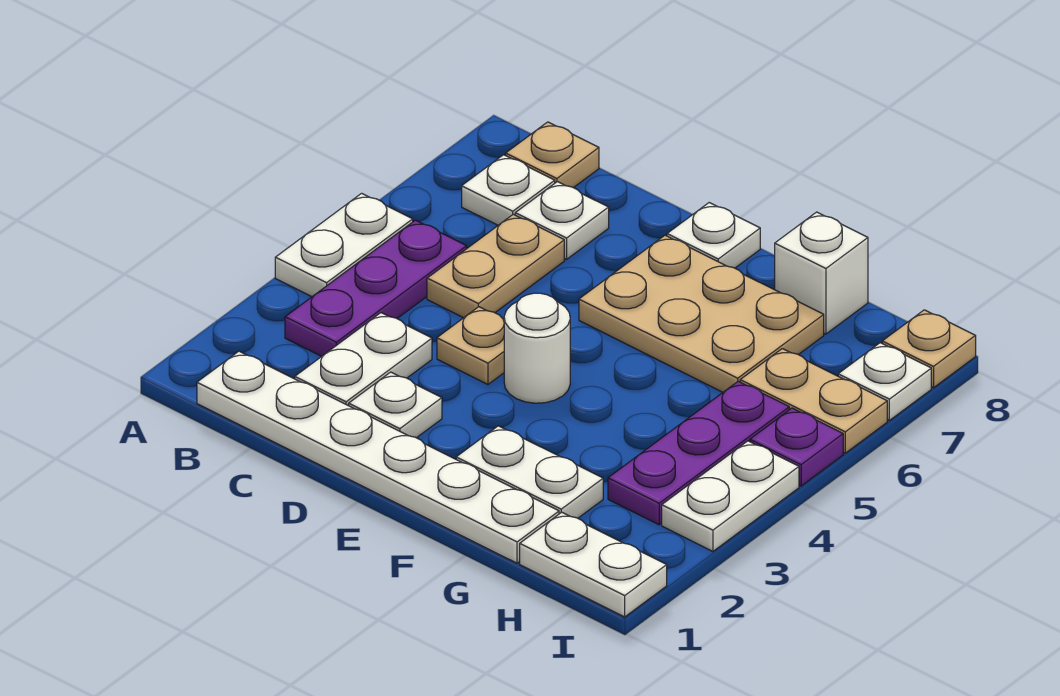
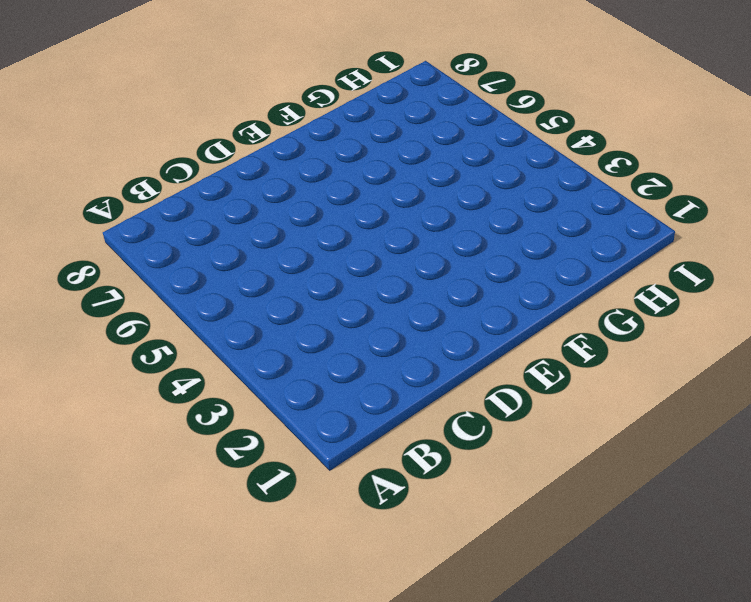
none -> white plate A4:A5 level 1
none -> white plate B1:G1 level 1
none -> purple plate B3:B5 level 1

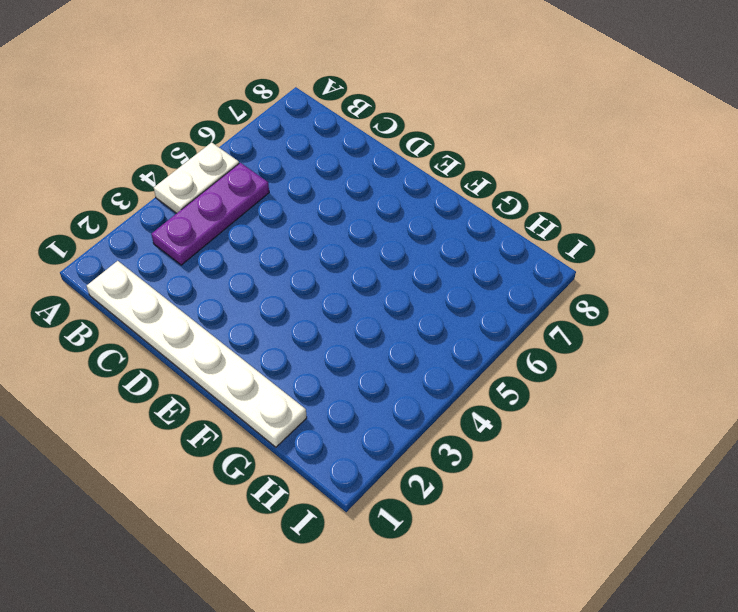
none -> white plate B7 level 1
none -> tan plate B8 level 1
none -> white plate C2:C3 level 1

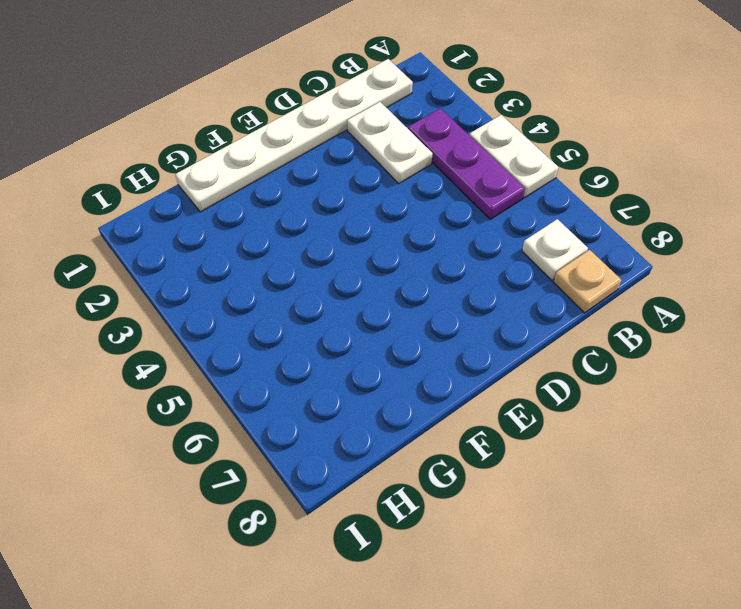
none -> tan plate C5:C6 level 1
none -> white plate C7 level 1
none -> white plate D2 level 1

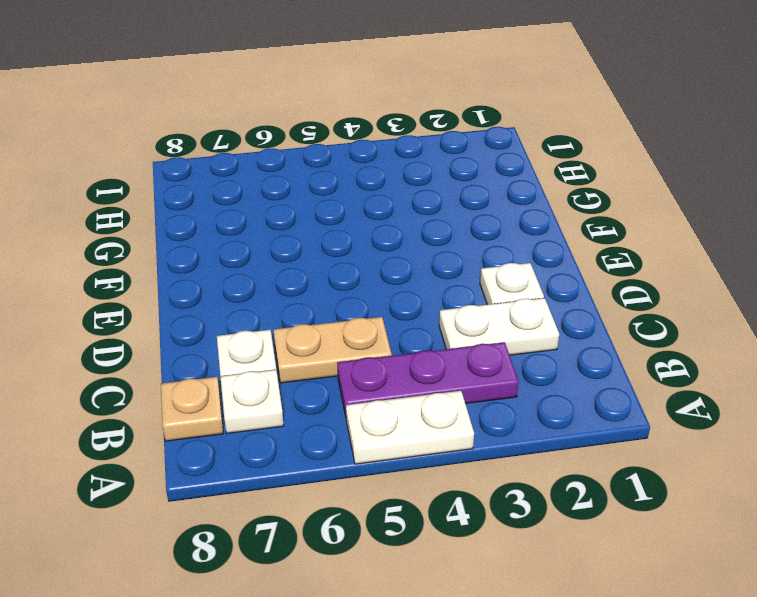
none -> white plate B1:G1 level 1
none -> tan plate D4 level 1
none -> white round brick E4 level 1

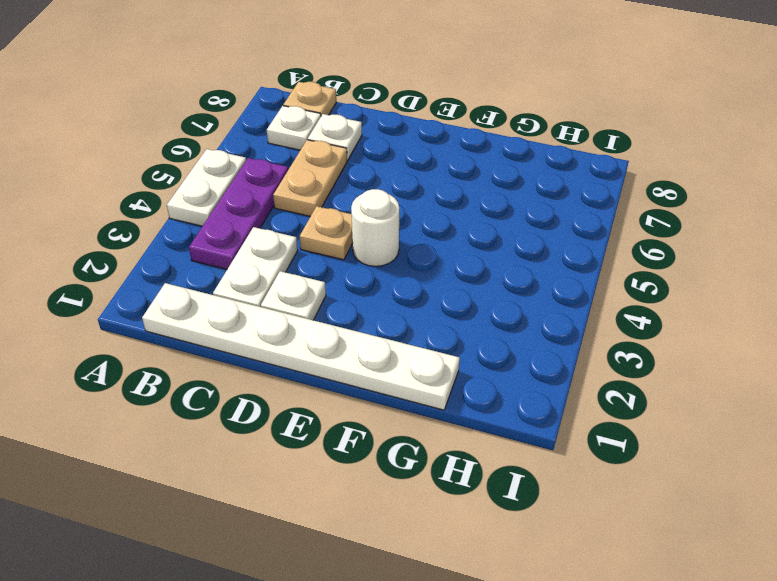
none -> tan plate E6:G7 level 1
none -> white plate E8 level 1
none -> white plate F2:G2 level 1

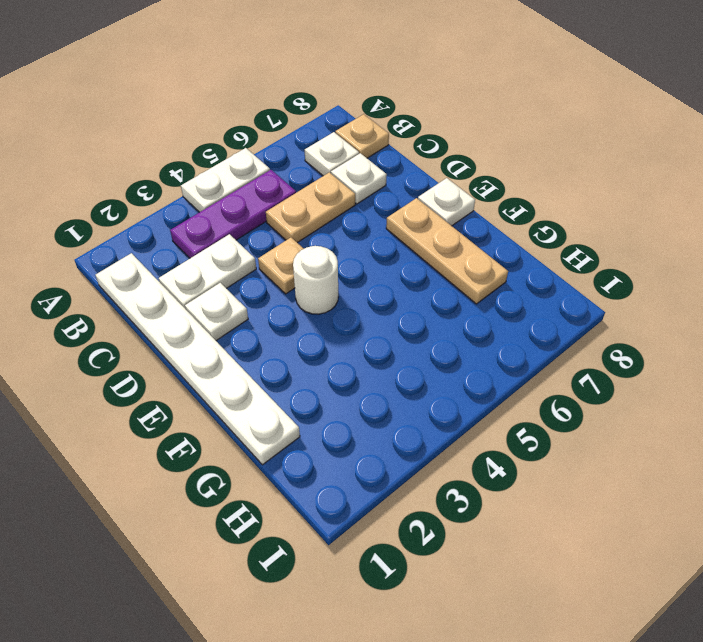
tan plate E7:G7 level 1 -> tan plate E6:G7 level 1
none -> white plate F2:G2 level 1
none -> white brick G8 level 1
none -> white plate H1:I1 level 1

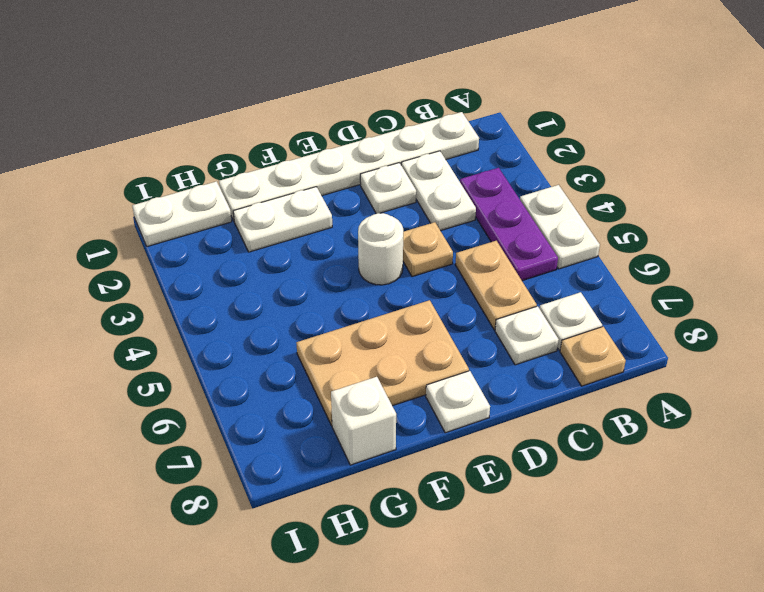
none -> purple plate H3:H5 level 1
none -> tan plate H6:I6 level 1
none -> white plate I3:I4 level 1

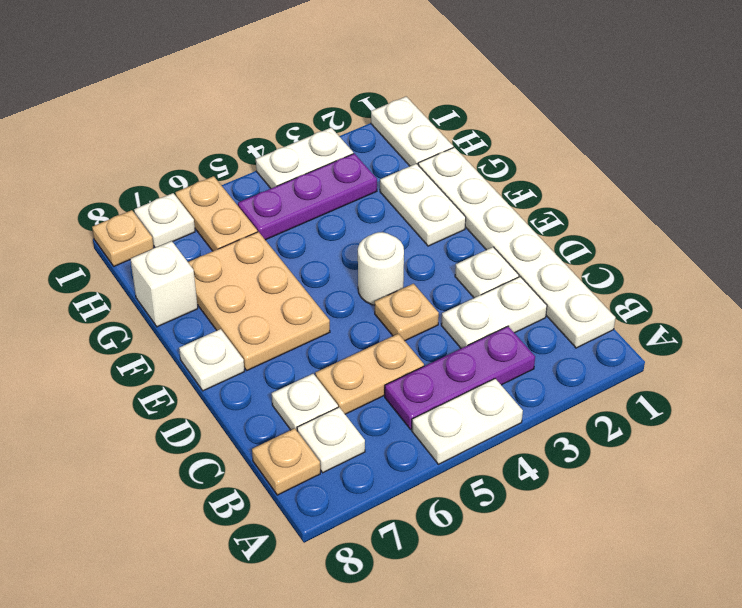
none -> purple plate I5 level 1

